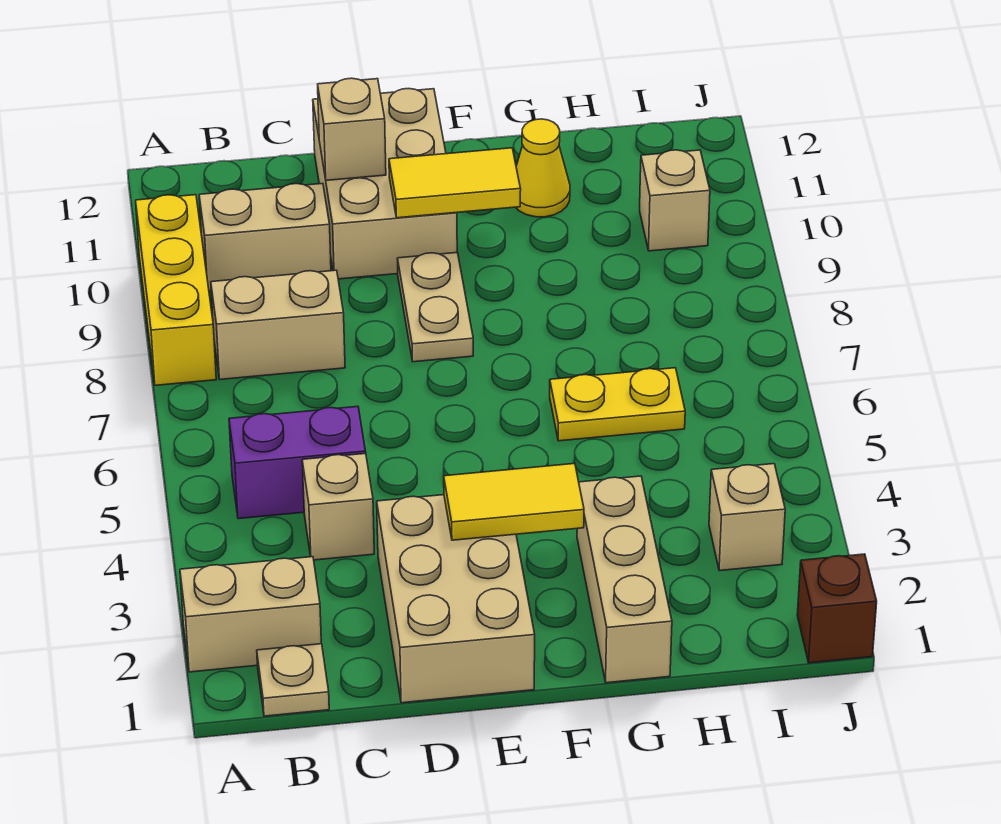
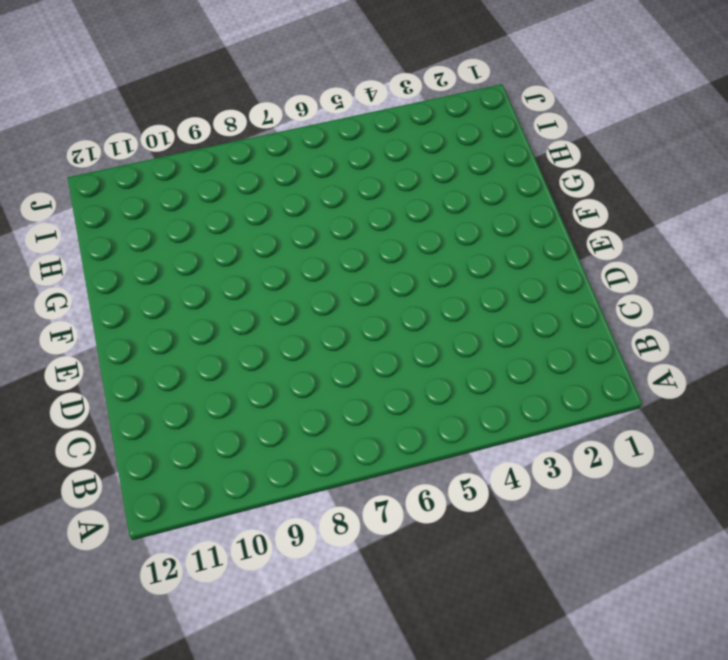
none -> tan brick A2:B2 level 1
none -> yellow brick A8:A10 level 1
none -> tan plate B1 level 1

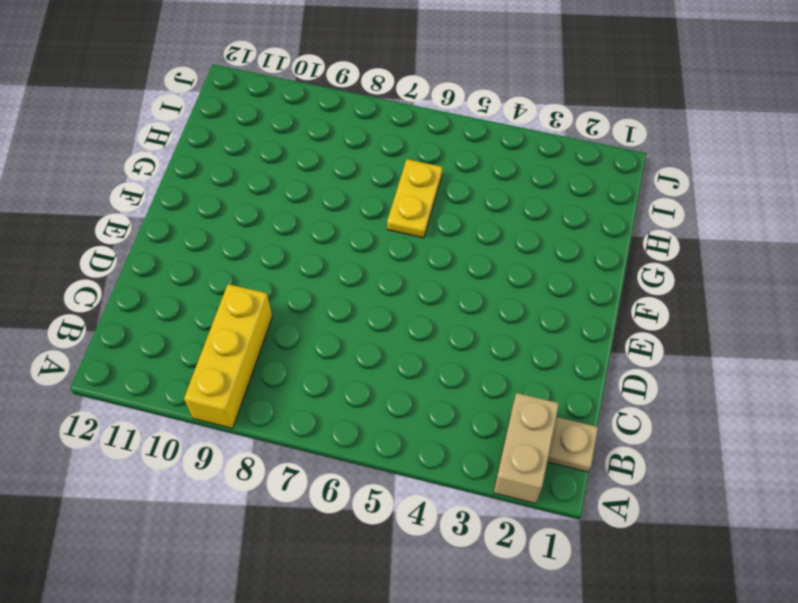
yellow brick A9:C9 level 1 -> yellow brick A8:A10 level 1
none -> purple brick B5:C5 level 1
none -> tan brick B8:C8 level 1
none -> tan brick B10:C10 level 1

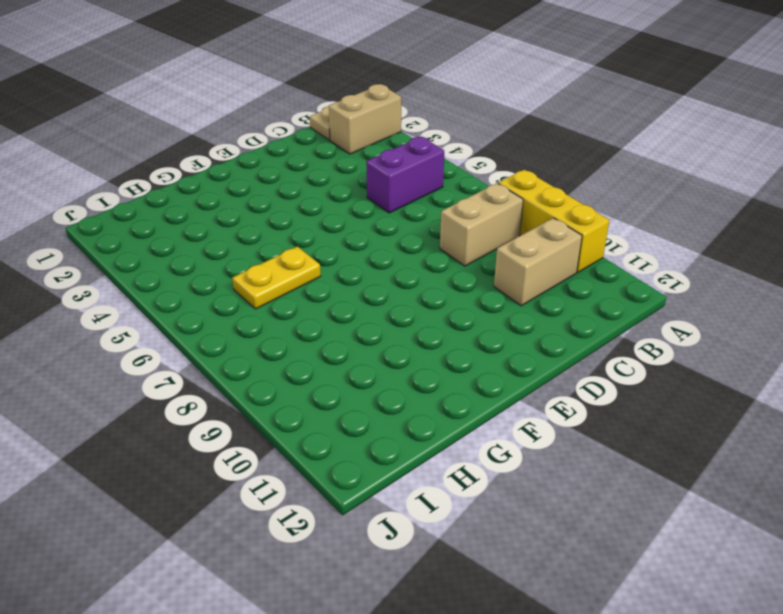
none -> tan brick C4 level 1
none -> tan brick D1:E3 level 1
none -> tan brick D10:E12 level 1

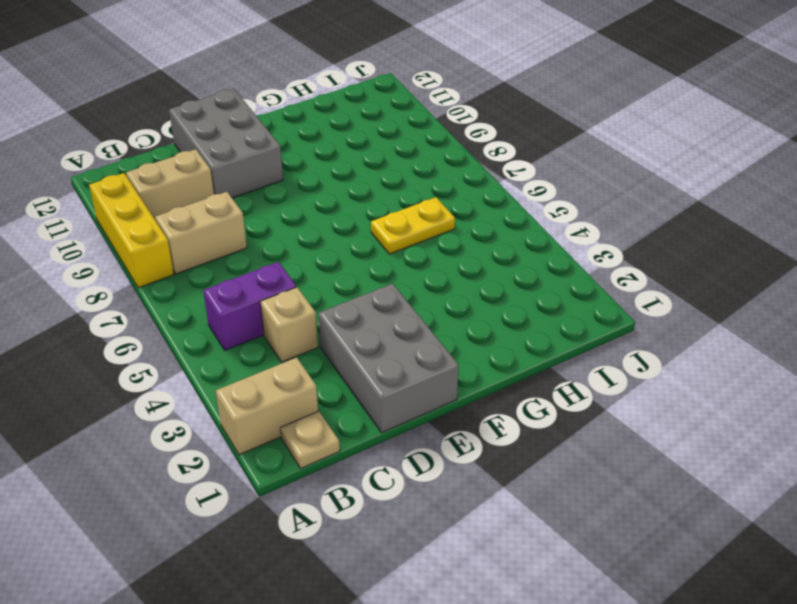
grey brick D1:E3 level 1 -> tan brick D1:E3 level 1
grey brick D10:E12 level 1 -> tan brick D10:E12 level 1
none -> tan plate E8:E9 level 1
none -> tan brick G1:G3 level 1
none -> yellow cone G11 level 1

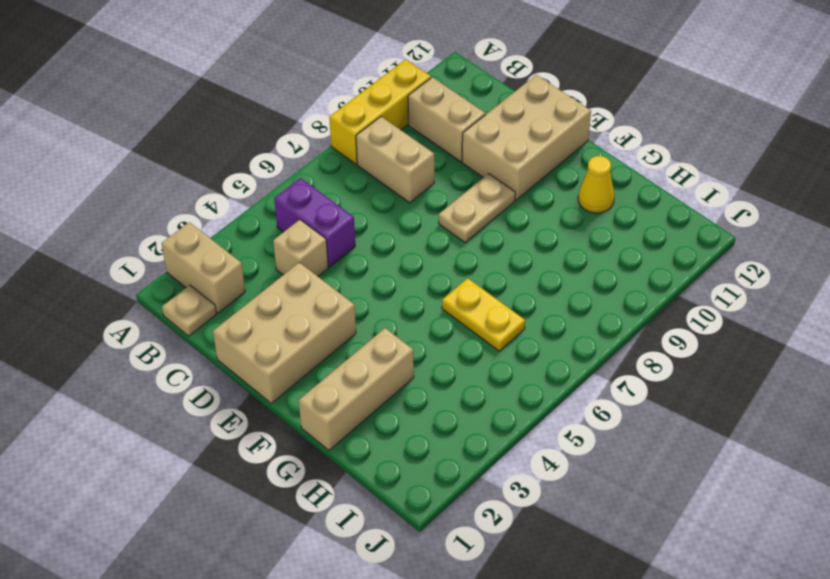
none -> tan brick I3 level 1
none -> tan brick I10 level 1
none -> brown brick J1 level 1

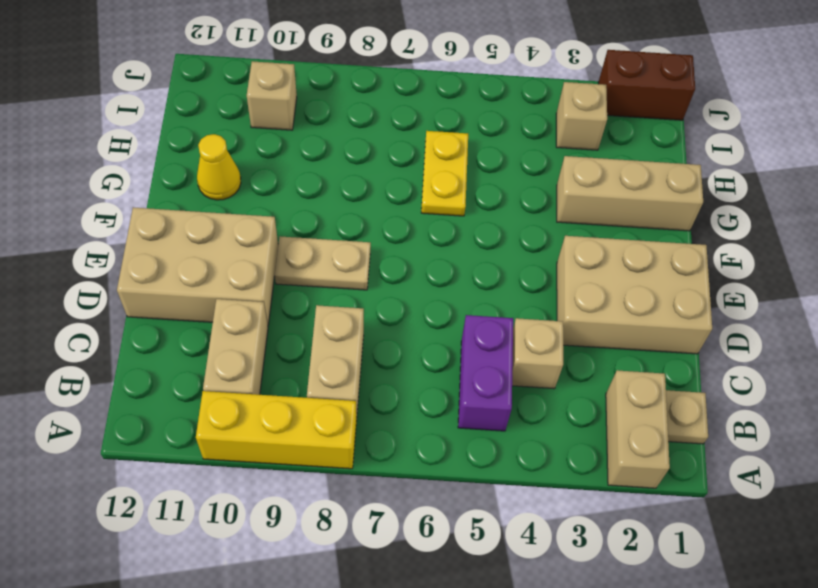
brown brick J1:J2 level 1 -> brown brick J1 level 1
none -> tan brick D11 level 2
none -> yellow tile E3:F3 level 2
none -> yellow tile E10:F10 level 2

